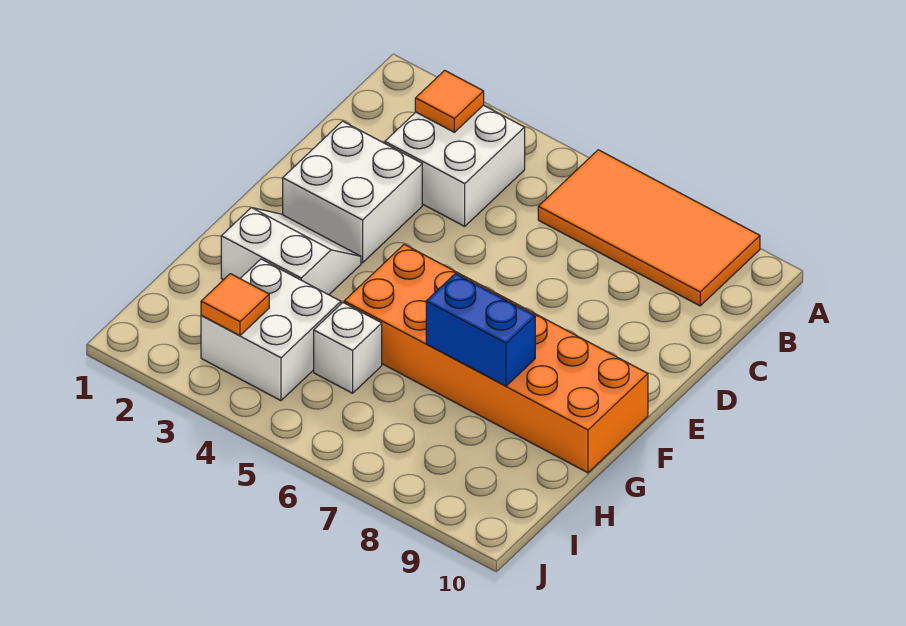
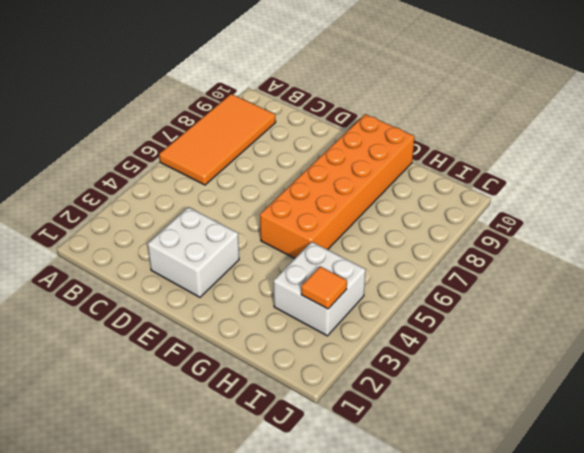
none -> white brick B3:C4 level 1
none -> white slope F2:G3 level 1 top G

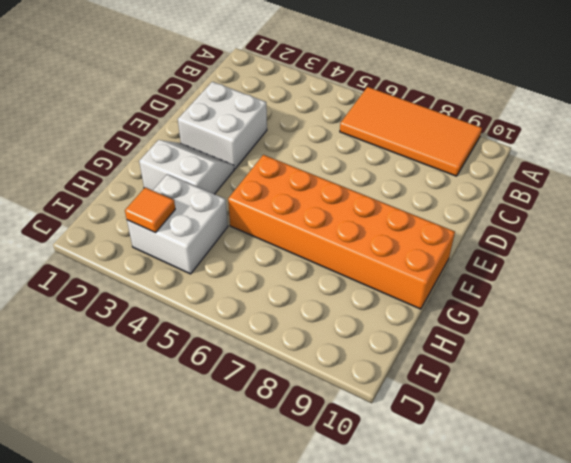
none -> white brick B3:C4 level 1
none -> white brick H5 level 1

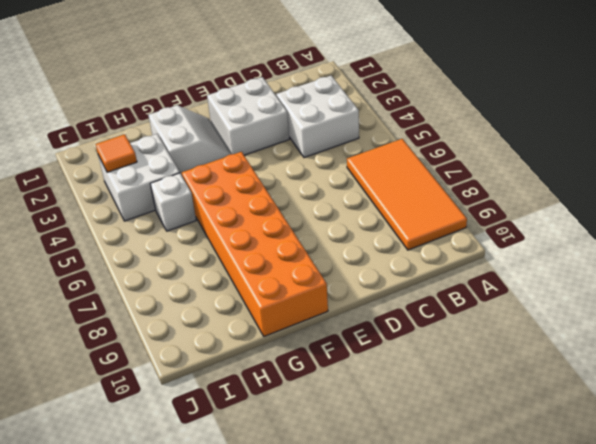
none -> orange tile B3 level 2
none -> blue brick G7:G8 level 2

